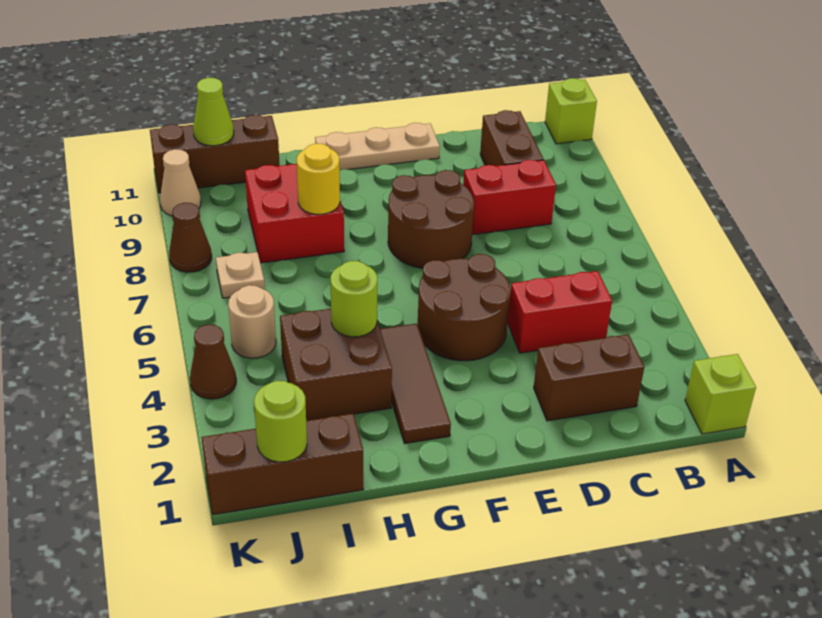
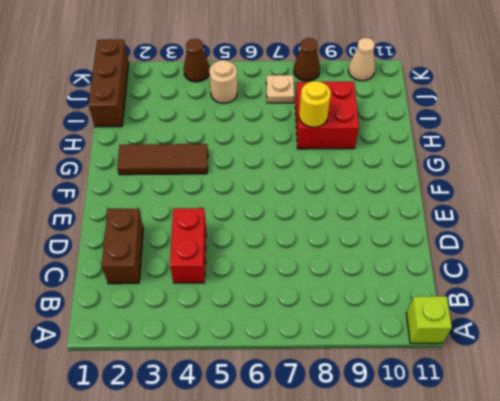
none -> lime brick A1 level 1
none -> red brick C8:D8 level 1
none -> brown brick C9:C10 level 1

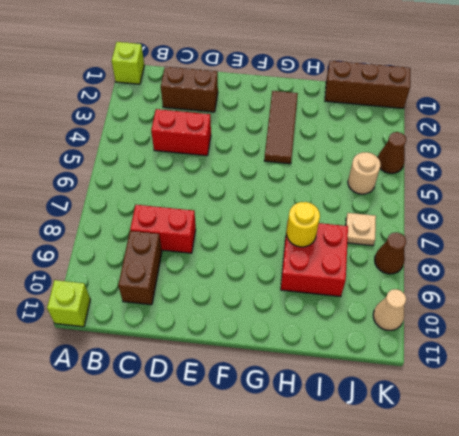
none -> brown round brick E4:F5 level 1
none -> brown round brick E7:F8 level 1
none -> tan plate E11:G11 level 1

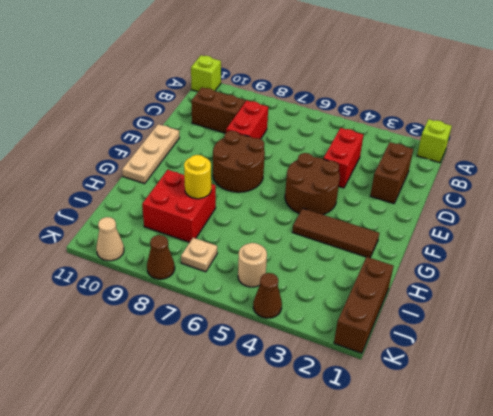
none -> brown brick H3:I4 level 1
none -> brown brick I11:K11 level 1
none -> lime round brick H4 level 2

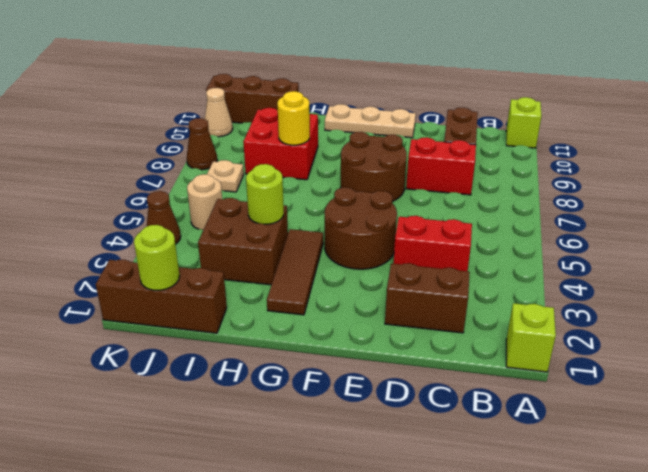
none -> lime cone J11 level 2

